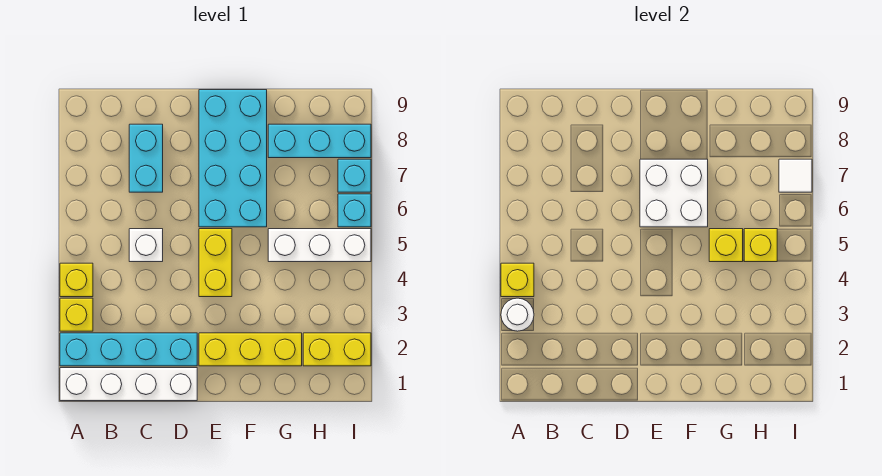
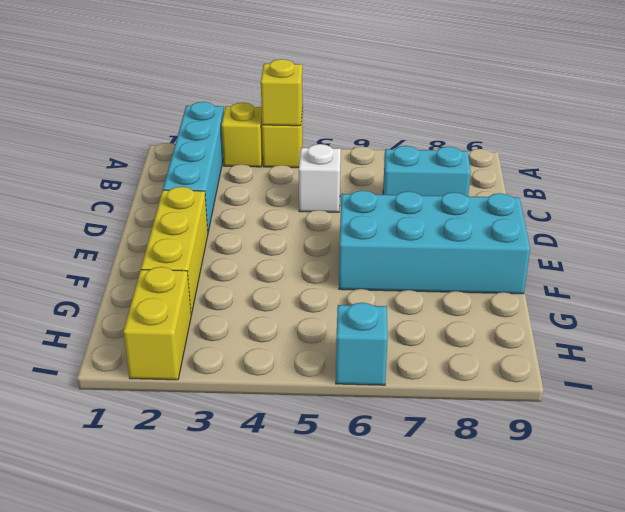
none -> white brick A1:D1 level 1
none -> yellow brick E4:E5 level 1
none -> white brick G5:I5 level 1

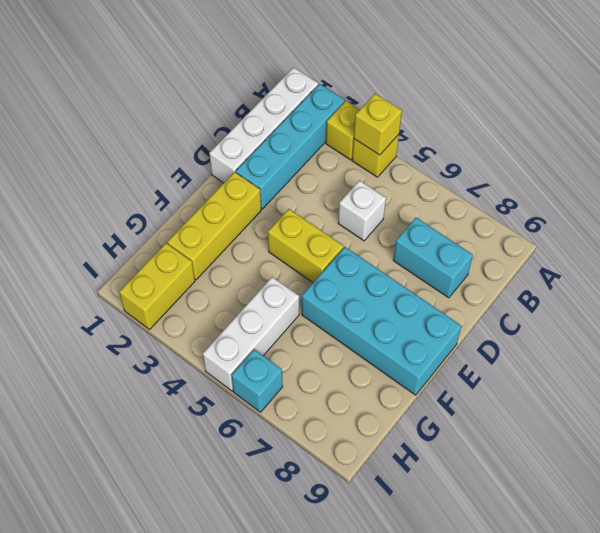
none -> cyan brick G8:I8 level 1
none -> cyan brick I7 level 1
none -> white round brick A3 level 2

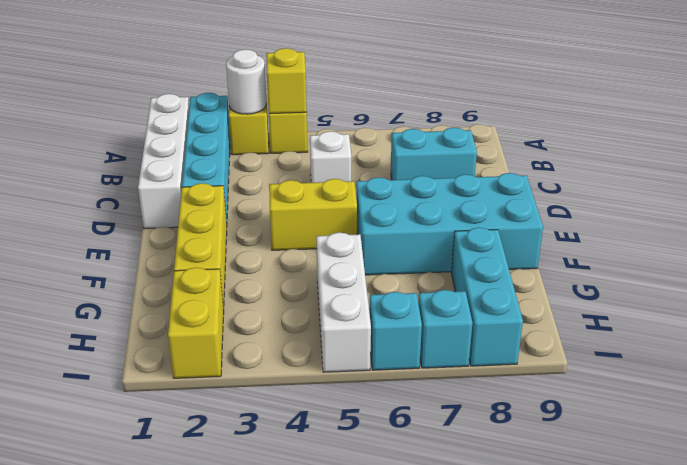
none -> white brick E6:F7 level 2
none -> yellow brick G5 level 2
none -> yellow brick H5 level 2

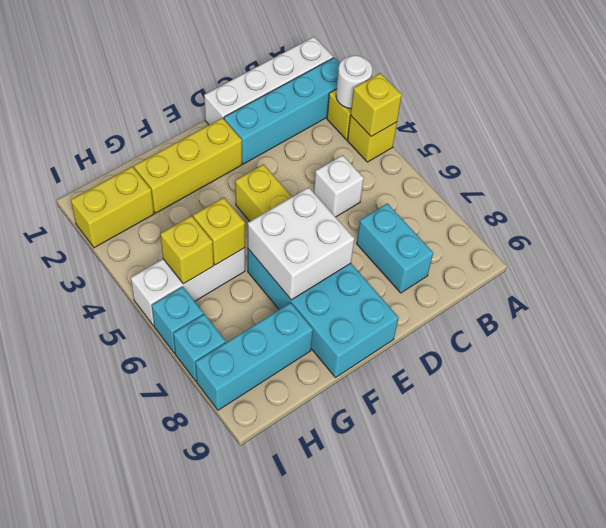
none -> white tile I7 level 2

